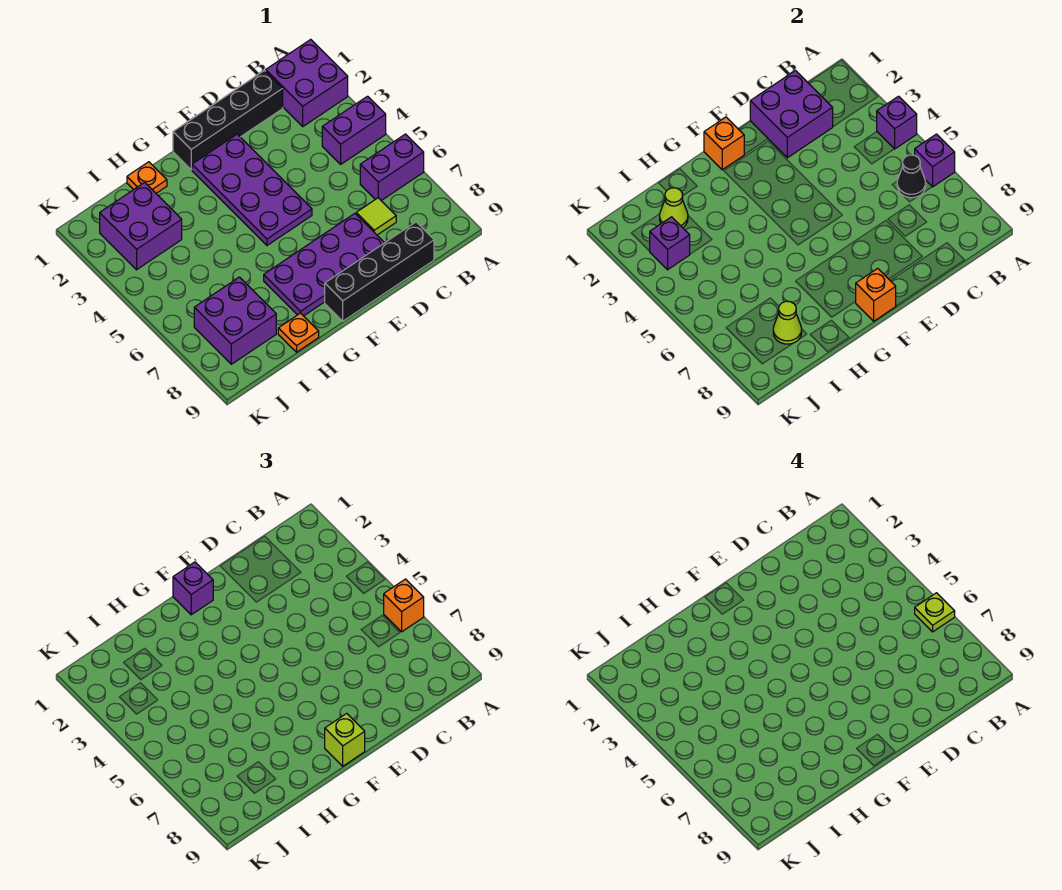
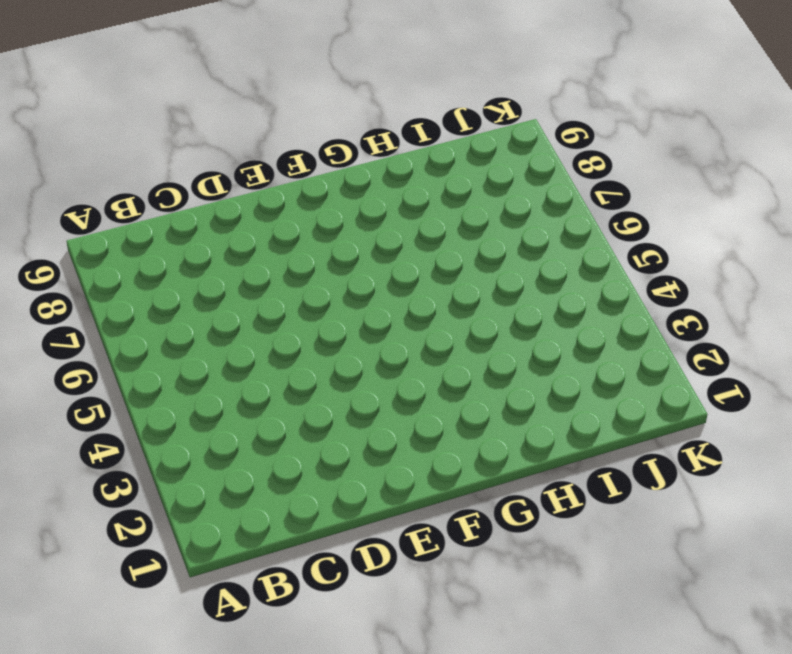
none -> purple brick A1:B2 level 1
none -> purple brick A4:B4 level 1
none -> purple brick A6:B6 level 1

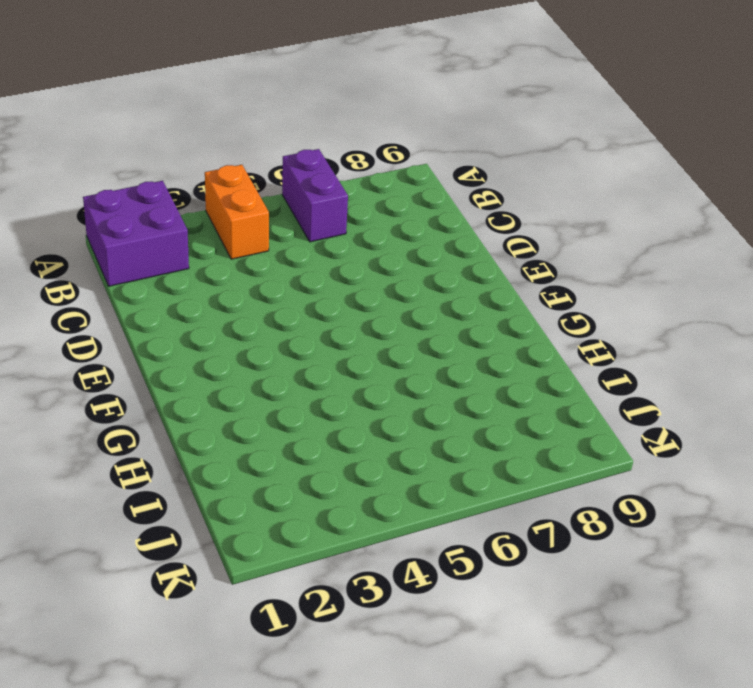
orange brick A4:B4 level 1 -> purple brick A4:B4 level 1
none -> black brick C1:F1 level 1
none -> lime tile C7 level 1
none -> black brick C9:F9 level 1

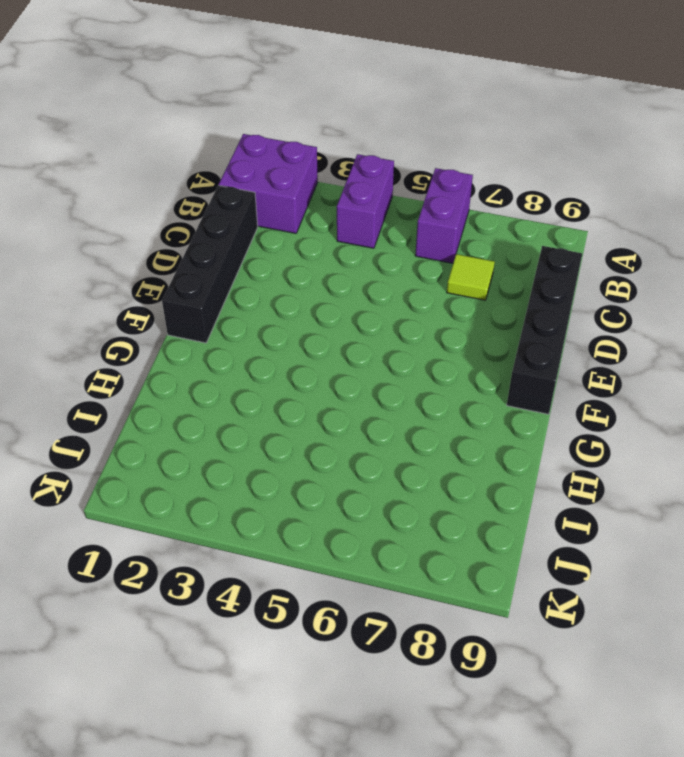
none -> purple plate D7:G8 level 1
none -> purple plate E2:F5 level 1
none -> orange plate H1 level 1

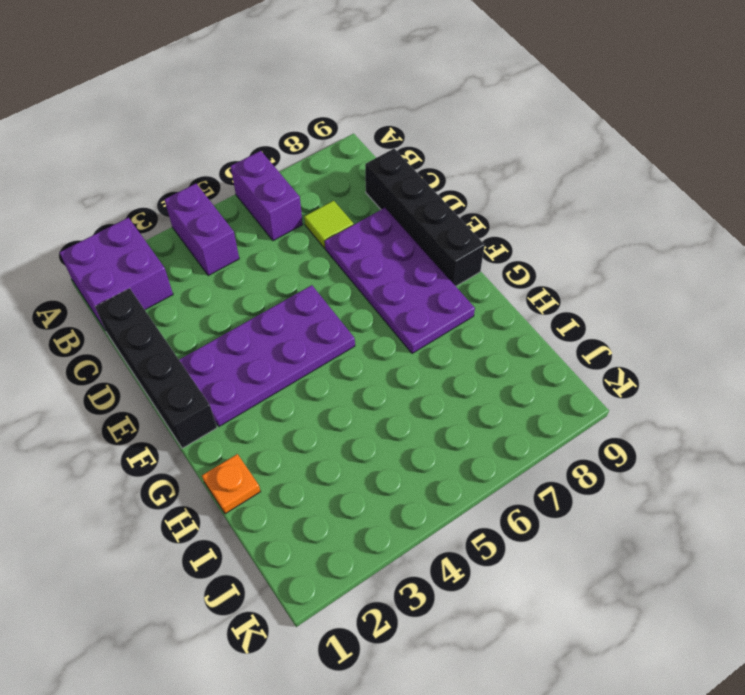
none -> orange plate H9 level 1
none -> purple brick I2:J3 level 1
none -> purple brick I7:J8 level 1

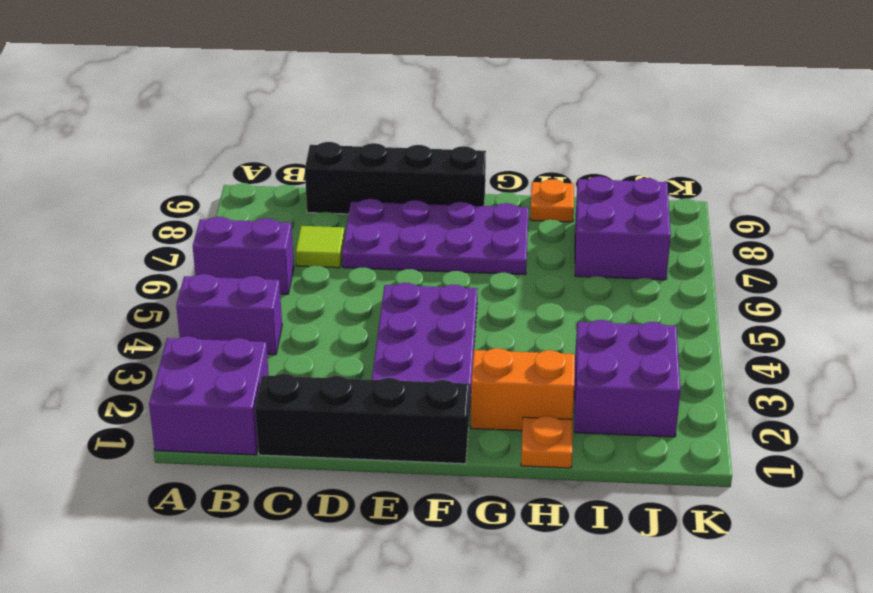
orange brick G2:H2 level 1 -> none
none -> purple brick A4 level 2
none -> purple brick A6 level 2
none -> black cone B6 level 2

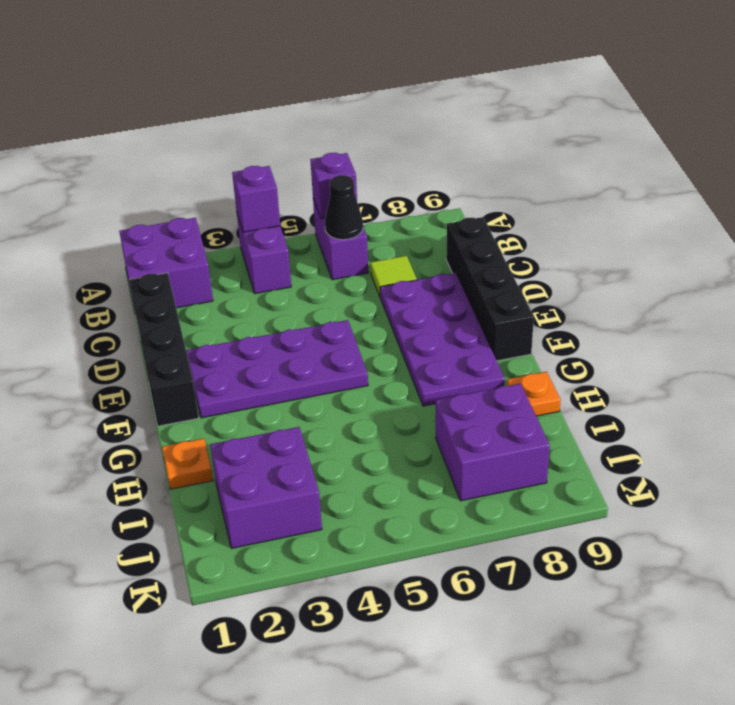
none -> purple brick C1:D2 level 2
none -> orange brick F1 level 2
none -> orange brick F9 level 2

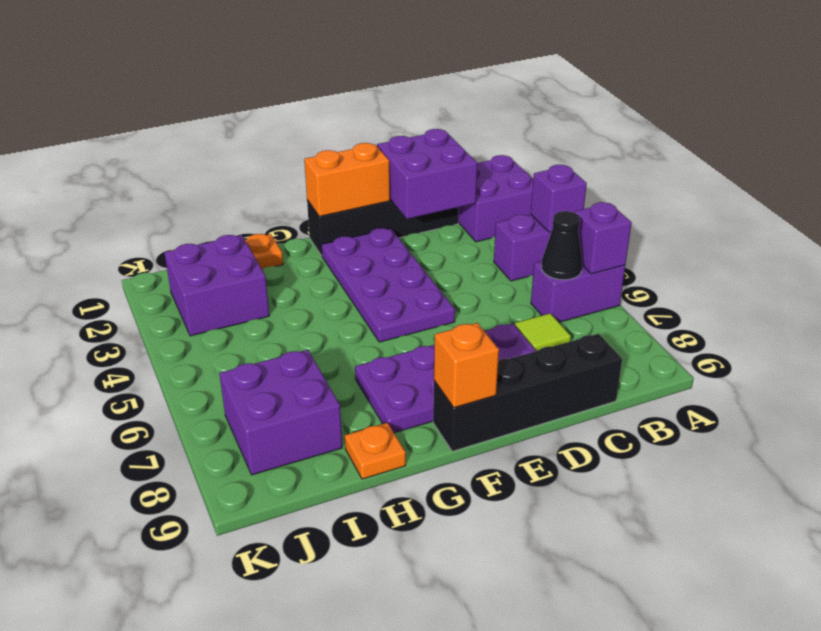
orange brick E1:F1 level 2 -> orange brick F1 level 2
none -> lime cone I2 level 2
none -> lime cone I8 level 2
none -> purple brick J3 level 2

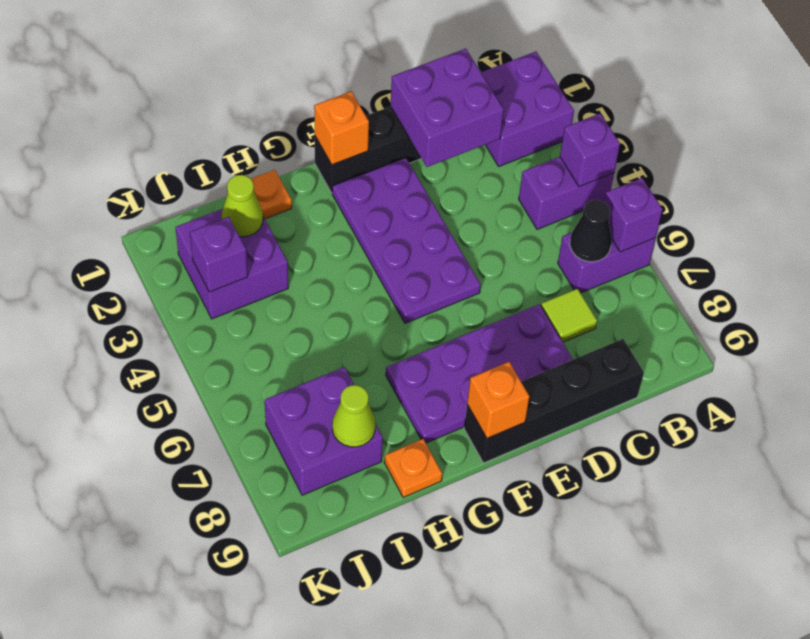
none -> orange brick A6 level 3
none -> purple brick F1 level 3
none -> lime brick F9 level 3

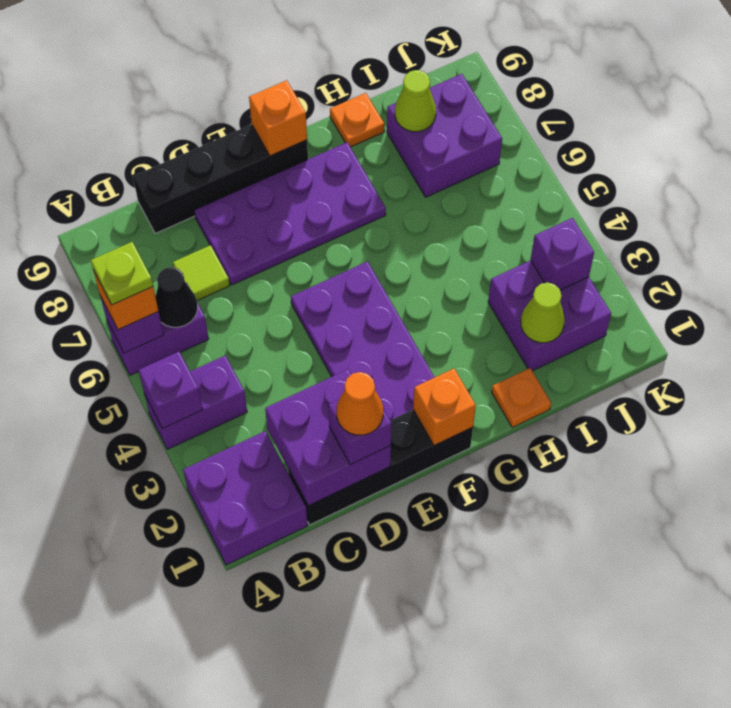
purple brick D1 level 3 -> purple brick F1 level 3
orange cone D1 level 4 -> none
none -> lime brick F9 level 3

